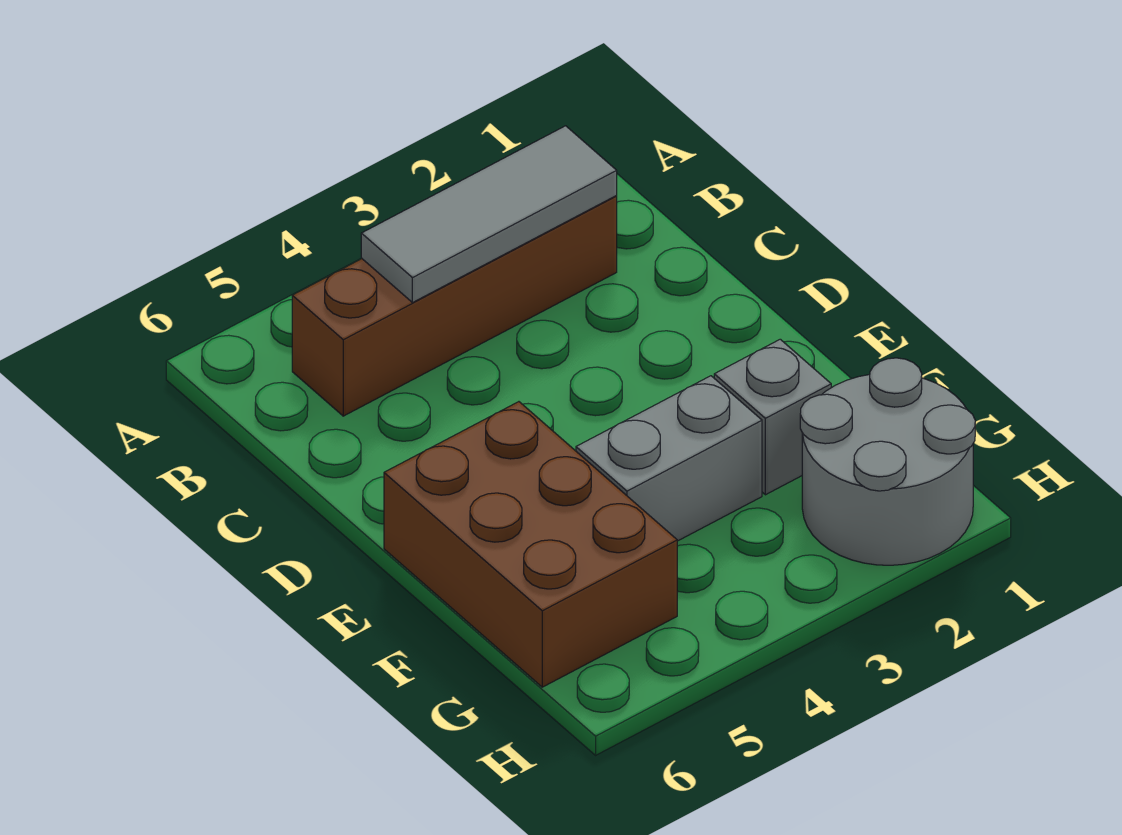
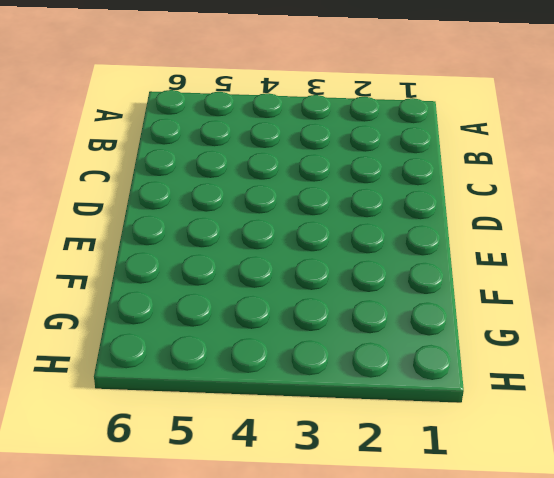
none -> brown brick B2:B5 level 1
none -> brown brick E5:G6 level 1

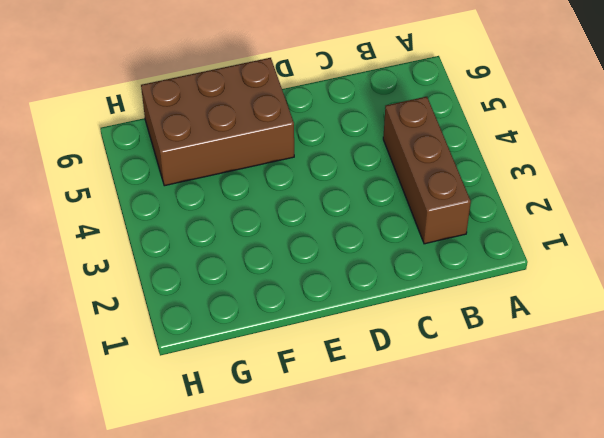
brown brick B2:B4 level 1 -> brown brick B2:B5 level 1
none -> grey brick F2 level 1
none -> grey brick F3:F4 level 1

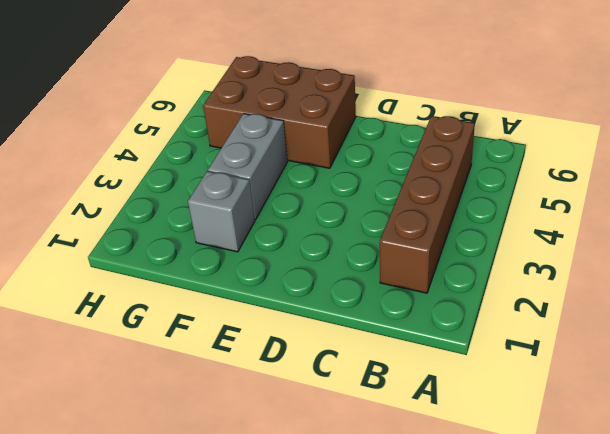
none -> grey round brick G1:H2 level 1
none -> grey tile B2:B4 level 2

